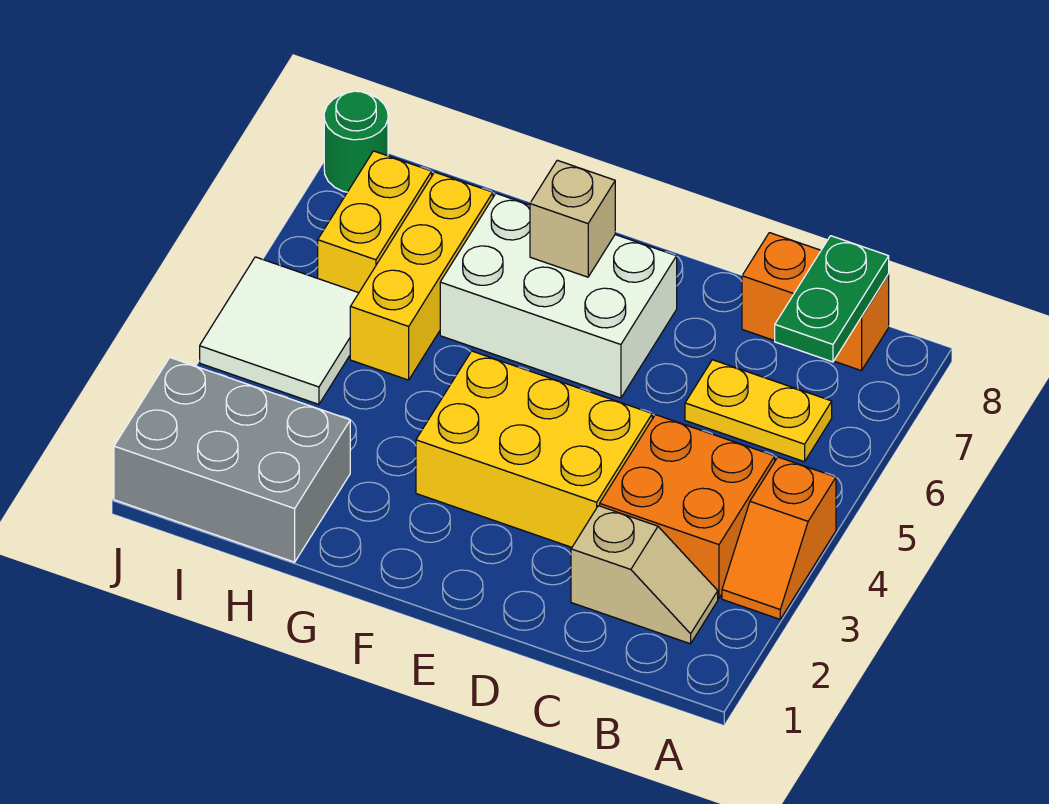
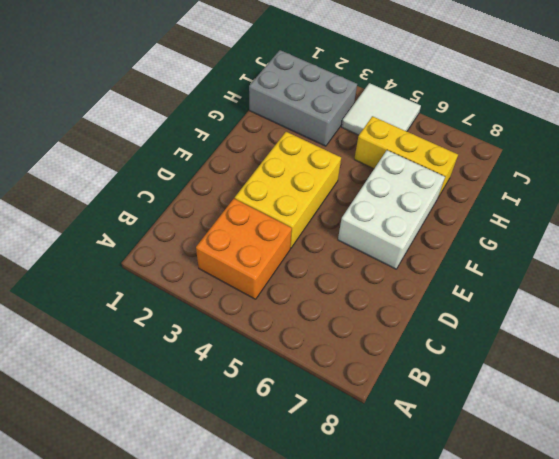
grey brick H1:I3 level 1 -> grey brick H1:J2 level 1
none -> orange slope A3:A4 level 1 top 4
none -> tan slope B2:C2 level 1 top C
none -> yellow plate B6:C6 level 1

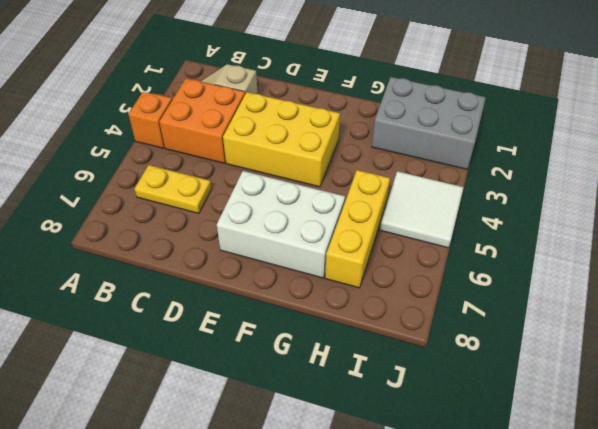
none -> orange brick B8:C8 level 1
none -> yellow brick I6:I7 level 1
none -> green round brick J8 level 1

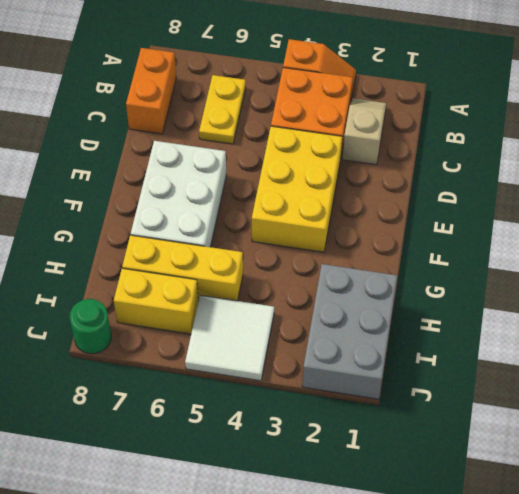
none -> green plate B7:B8 level 2
none -> tan brick F7 level 2

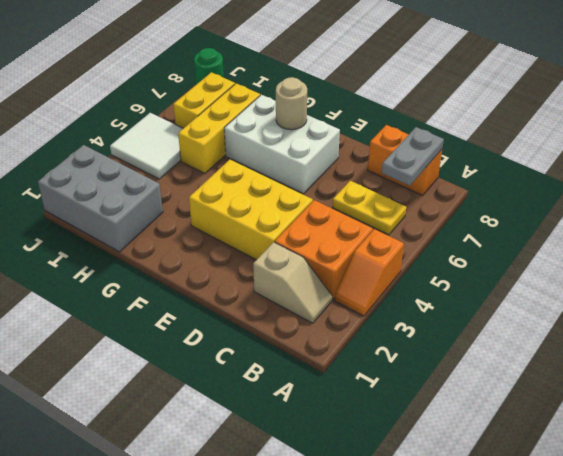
grey plate B7:B8 level 2 -> green plate B7:B8 level 2
tan round brick F7 level 2 -> tan brick F7 level 2

